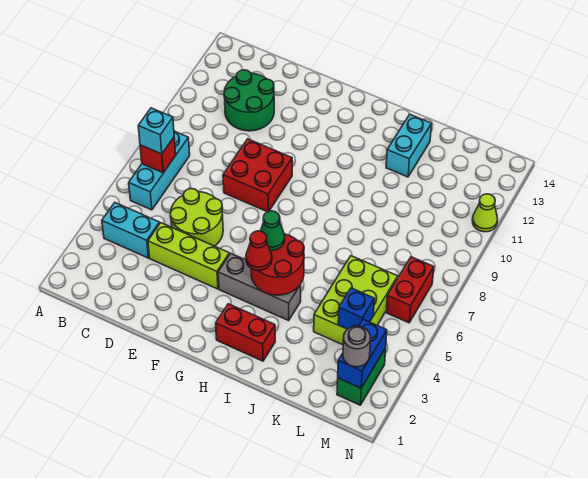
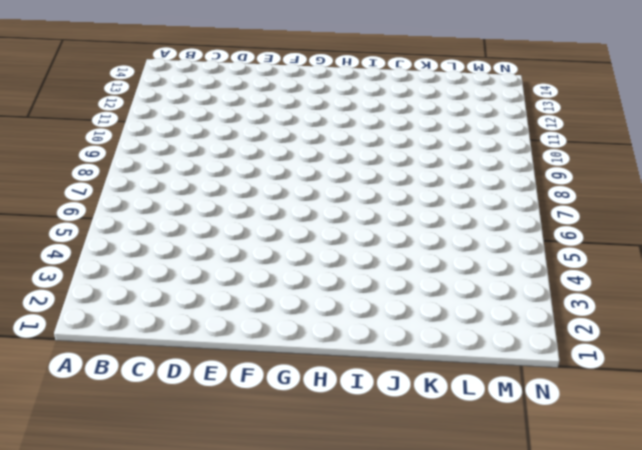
none -> cyan brick B4:C4 level 1
none -> cyan brick B6:B8 level 1
none -> green round brick C11:D12 level 1

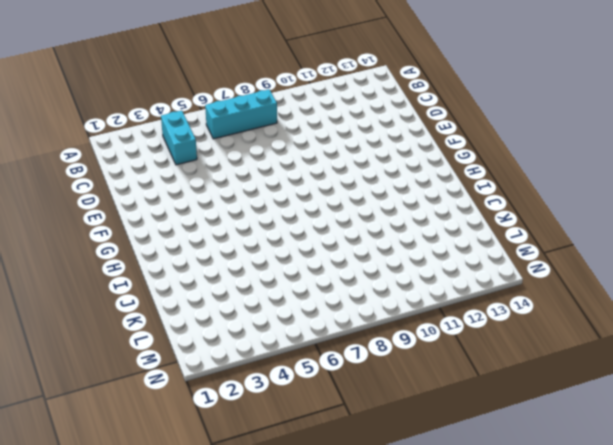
none -> green round brick C11:D12 level 1
none -> lime brick D4:F4 level 1
none -> lime round brick D5:E6 level 1

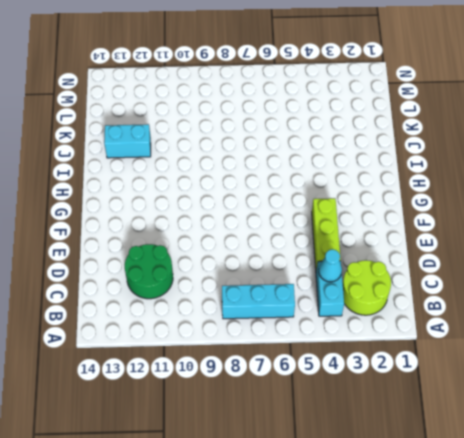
lime round brick B2:C3 level 1 -> lime round brick D5:E6 level 1
cyan cone C4 level 2 -> none
none -> red brick E8:F9 level 1
none -> grey brick G4:I4 level 1
none -> red brick H2:I2 level 1

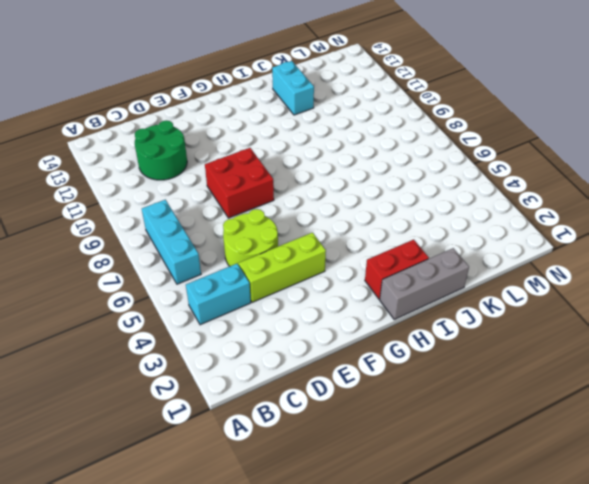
grey brick H1:J1 level 1 -> grey brick G4:I4 level 1
none -> lime brick K4:L6 level 1
none -> green brick M2:M3 level 1
none -> red brick M6:M7 level 1

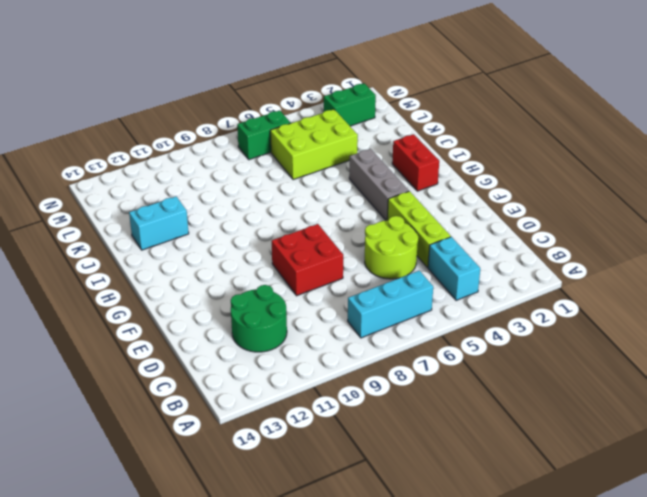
green brick M6:M7 level 1 -> red brick M6:M7 level 1
none -> lime cone N11 level 1
none -> red brick B7 level 2
none -> red round brick H4:I5 level 2

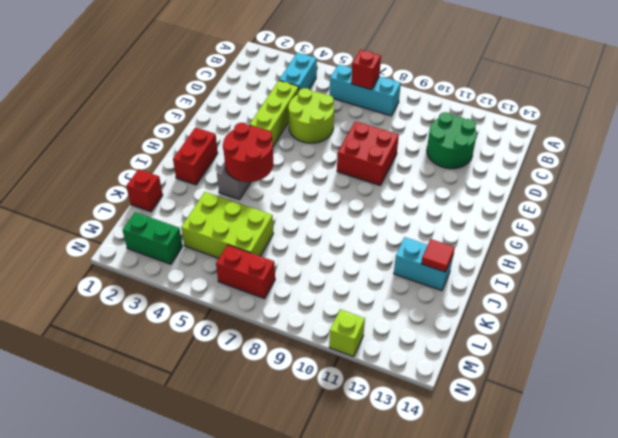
red tile J13 level 2 -> none
red brick K1 level 1 -> none
lime brick N11 level 1 -> lime cone N11 level 1
none -> blue brick L4 level 2
none -> blue brick M2:M3 level 2
none -> cyan brick B7 level 3

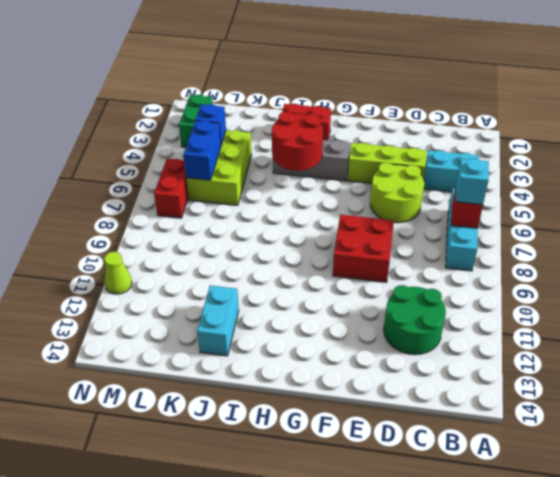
blue brick L5:L6 level 2 -> blue brick M2:M3 level 2
none -> red cone H4 level 3
none -> green cone H5 level 3
none -> grey round brick M2 level 3

